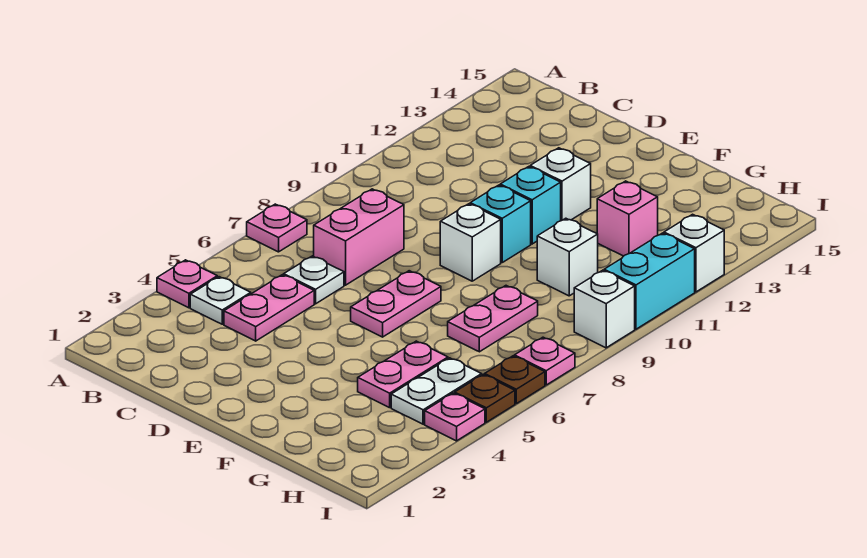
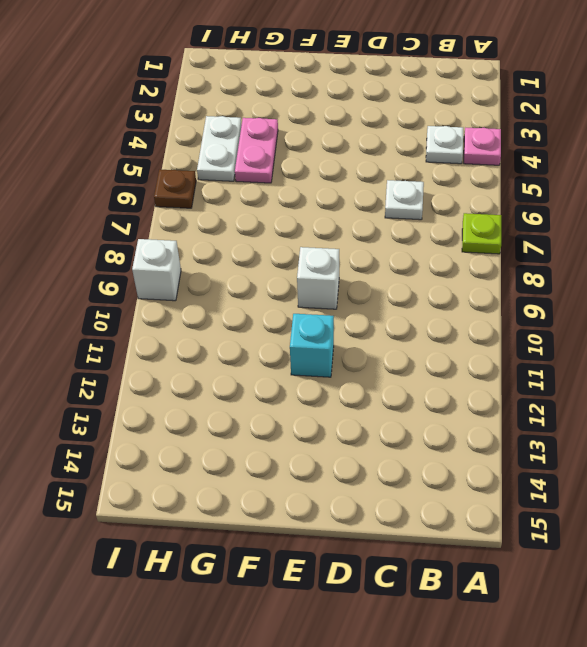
lime plate A7 level 1 -> pink plate A7 level 1
none -> pink plate C4:C5 level 1
none -> pink brick C7:C8 level 1
none -> pink plate E6:E7 level 1

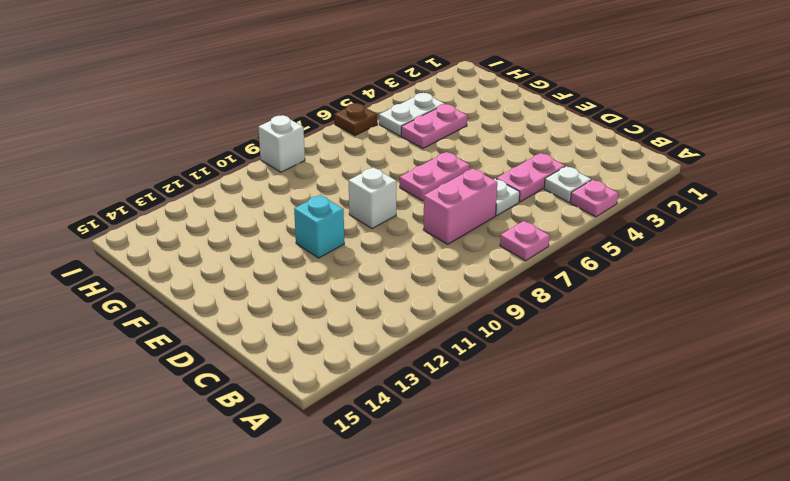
none -> cyan brick E10 level 1
none -> white brick E12 level 1
none -> pink plate G7:G8 level 1

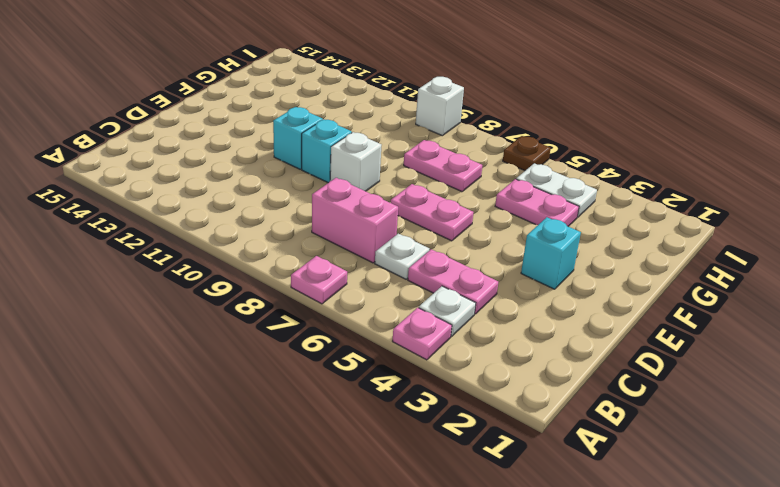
cyan brick E3 level 1 -> none
none -> white brick E12 level 1
none -> white brick G10 level 1
none -> pink brick G12 level 1

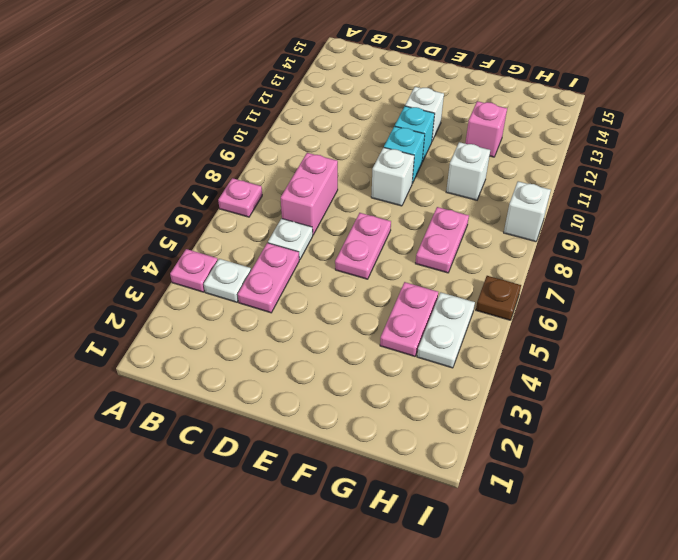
none -> pink plate I4 level 1
none -> brown plate I5 level 1
none -> pink plate I7 level 1

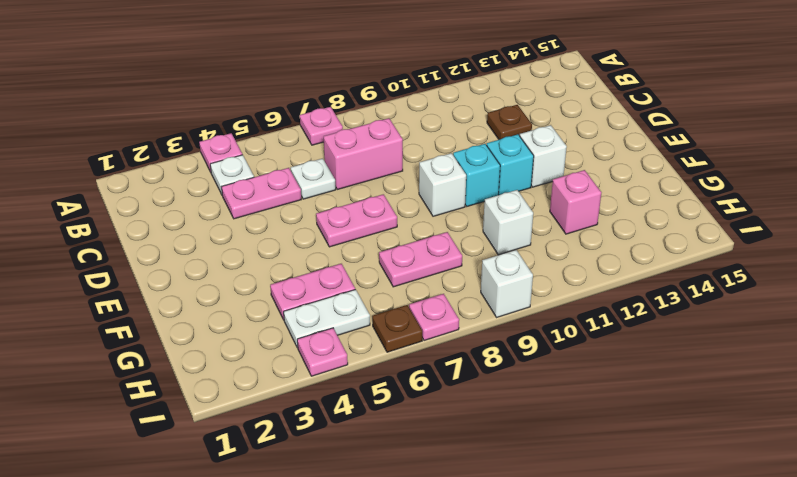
brown plate C12 level 1 -> brown plate I5 level 1
none -> cyan brick I10:I11 level 1
none -> white brick I12 level 1

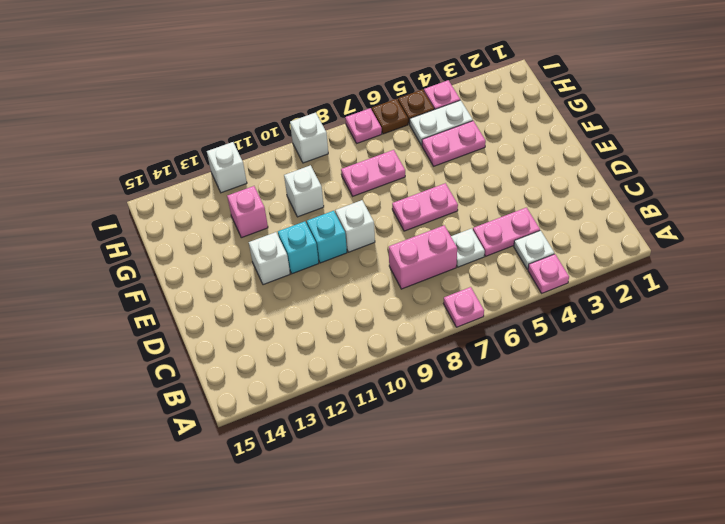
none -> cyan brick I10:I11 level 1

